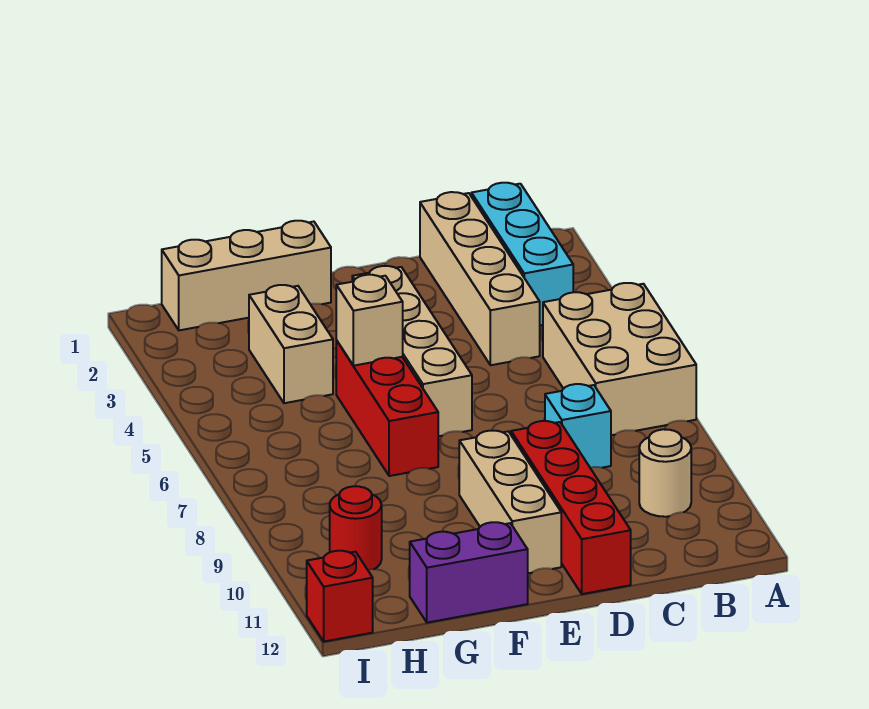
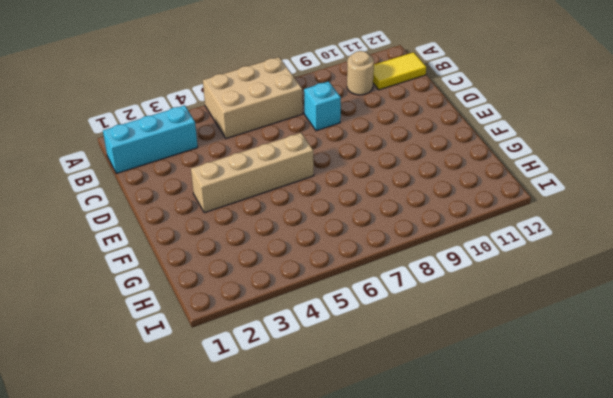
yellow tile B11:B12 level 1 -> none
none -> tan brick C1:C4 level 1
none -> red brick D9:D12 level 1
none -> tan brick E9:E11 level 1

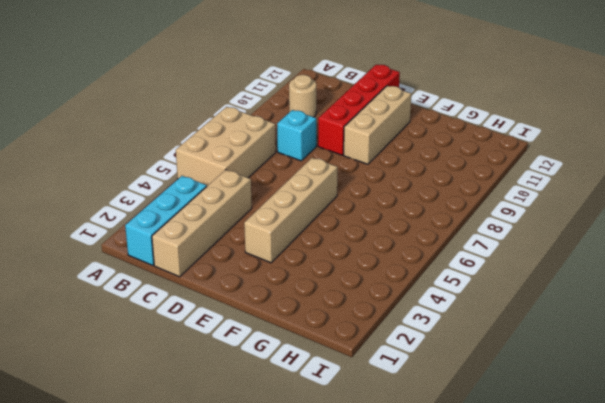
none -> tan brick F1:H1 level 1
none -> red brick F5:F7 level 1
none -> purple brick F12:G12 level 1

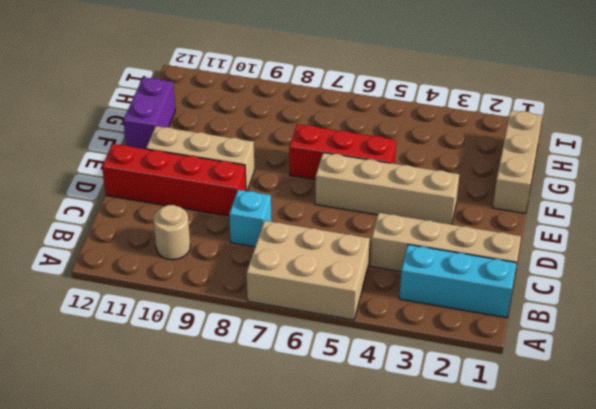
none -> tan brick G3:G4 level 1
none -> red round brick H10 level 1
none -> red brick I12 level 1

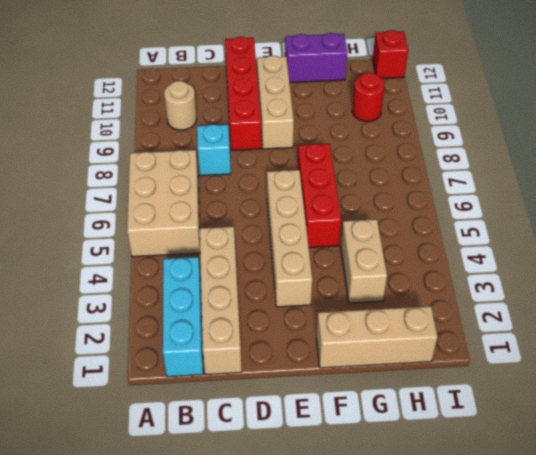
none -> tan brick F5 level 2

